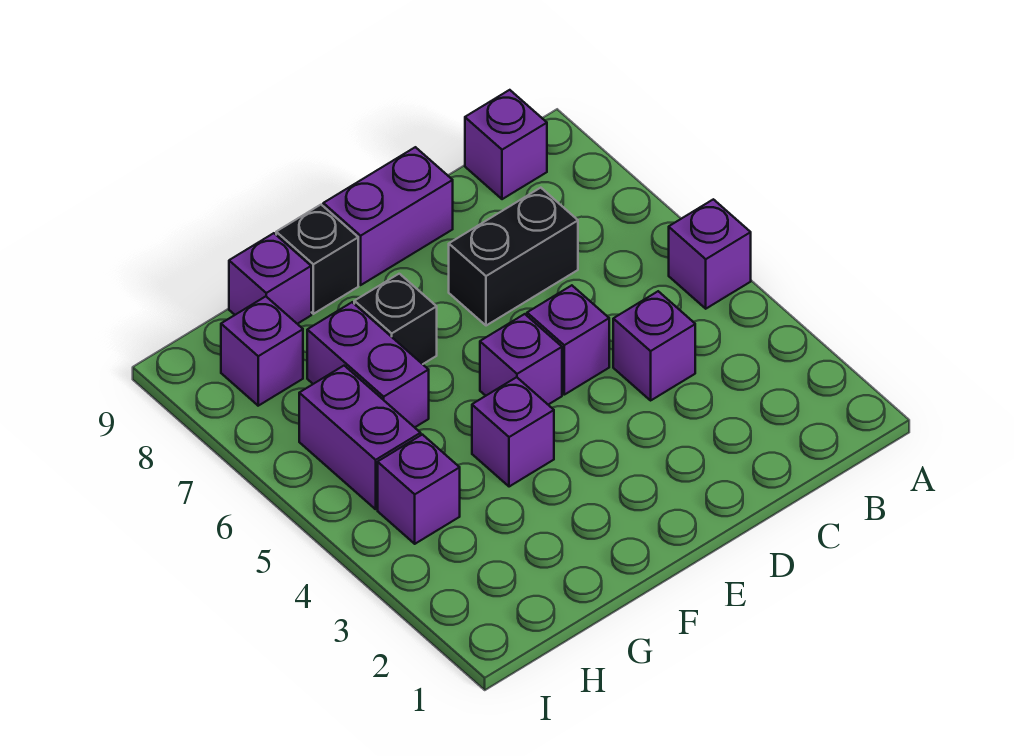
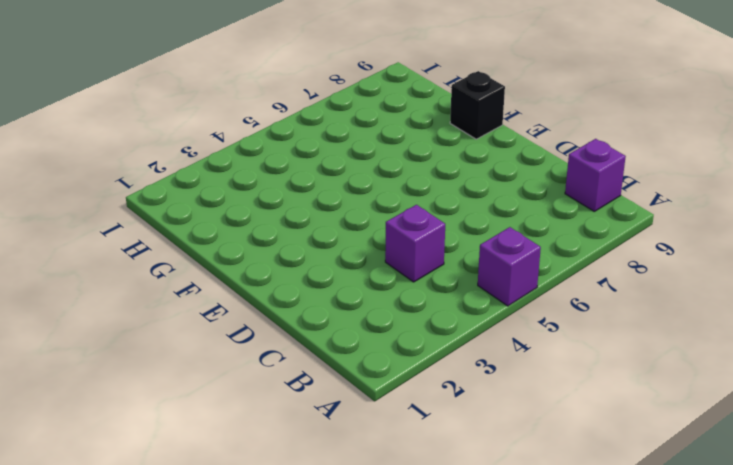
none -> black brick C7:D7 level 1
none -> purple brick D5 level 1
none -> purple brick D9:E9 level 1

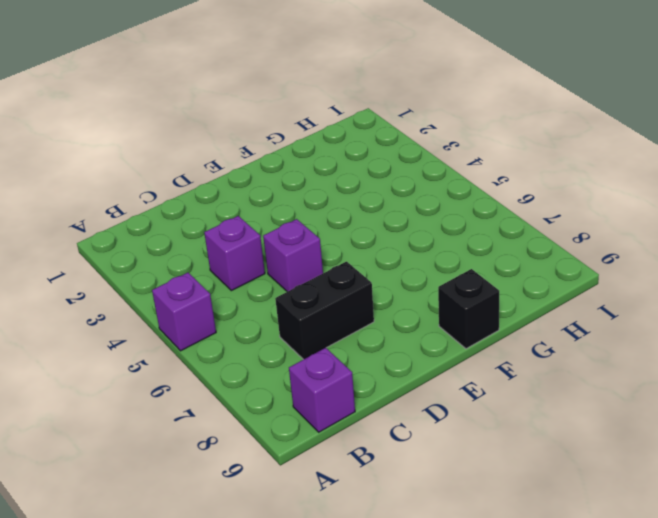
none -> purple brick D9:E9 level 1
none -> purple brick E5 level 1
none -> purple brick F4 level 1

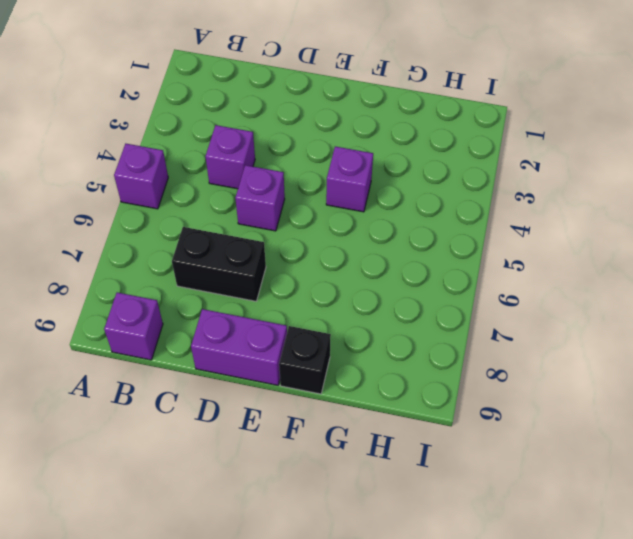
none -> purple brick E5 level 1
none -> black brick F7 level 1
none -> purple brick G6:G7 level 1

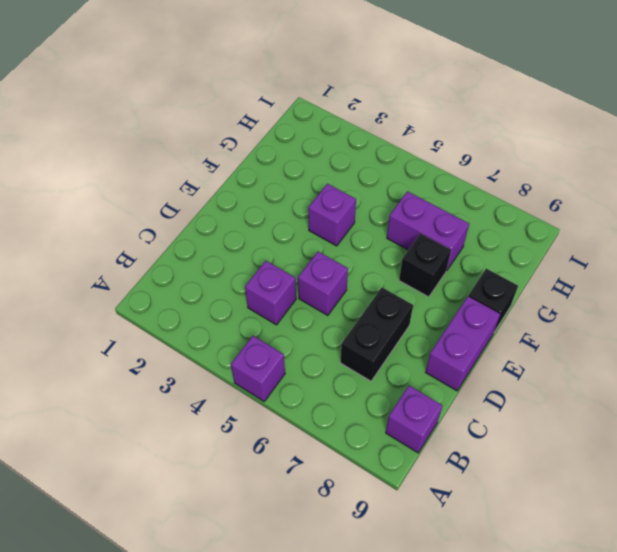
none -> purple brick E5 level 1
none -> purple brick G9 level 1
none -> purple brick H4 level 1

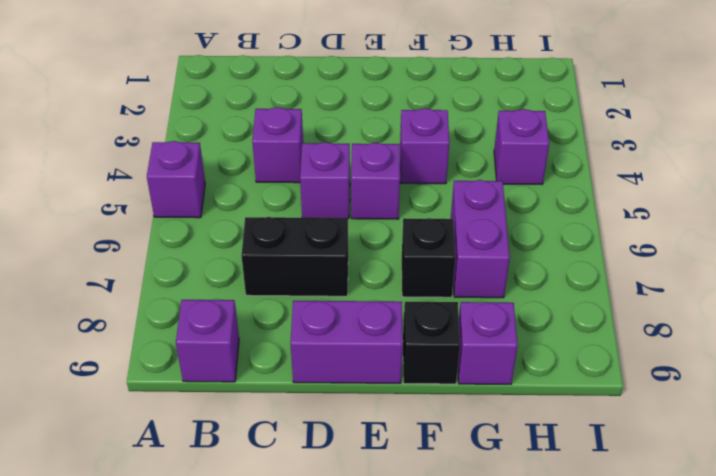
none -> purple brick H5:H6 level 1
none -> purple brick H8 level 1

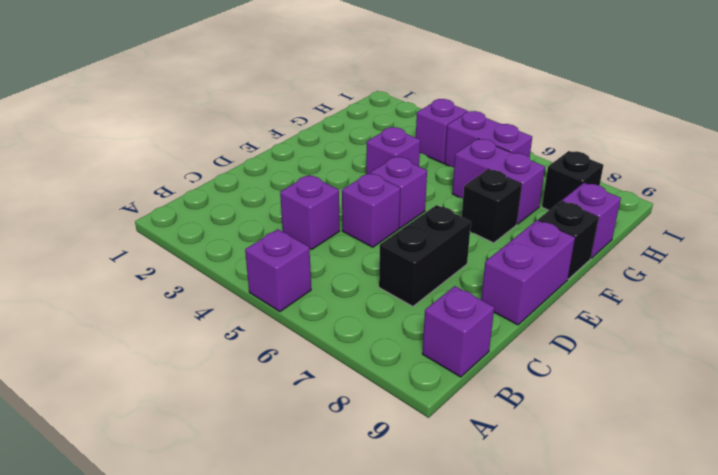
black brick H8 level 1 -> purple brick H8 level 1

